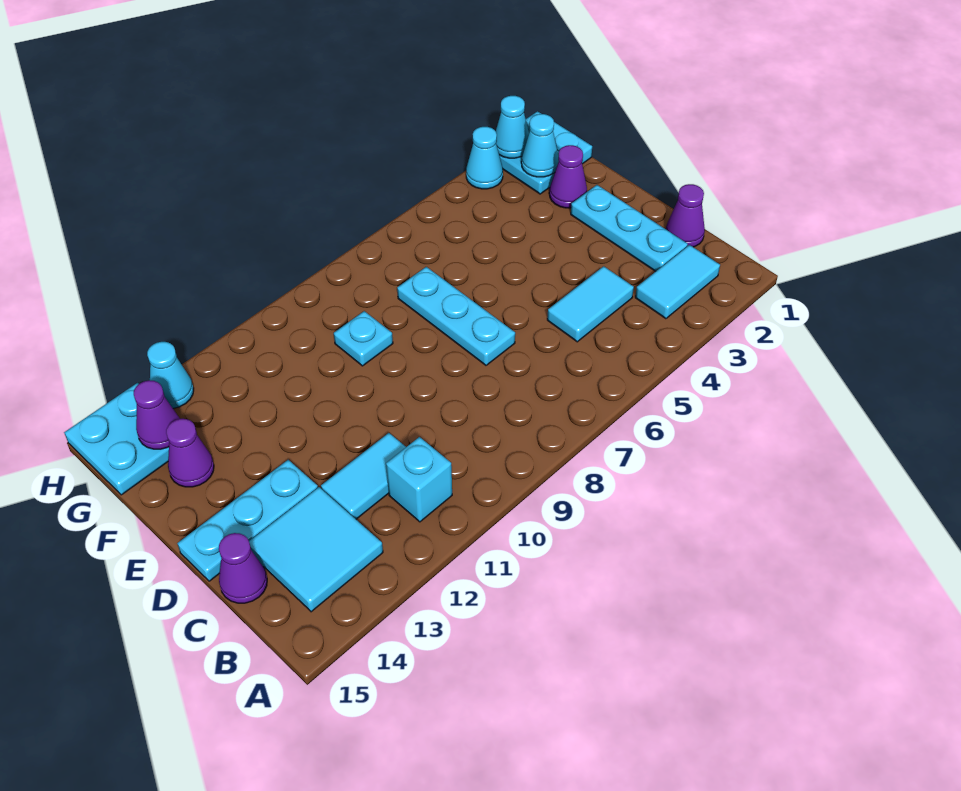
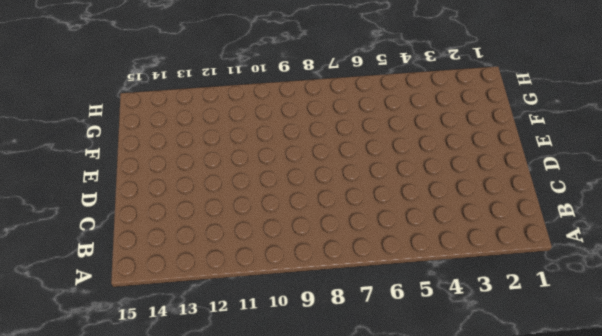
none -> cyan tile B2:B3 level 1
none -> cyan brick B11 level 1
none -> cyan tile B13:C14 level 1

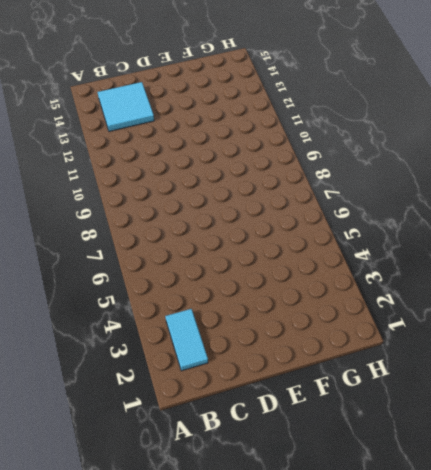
none -> cyan brick B11 level 1
none -> purple cone C1 level 1
none -> cyan plate C2:E2 level 1

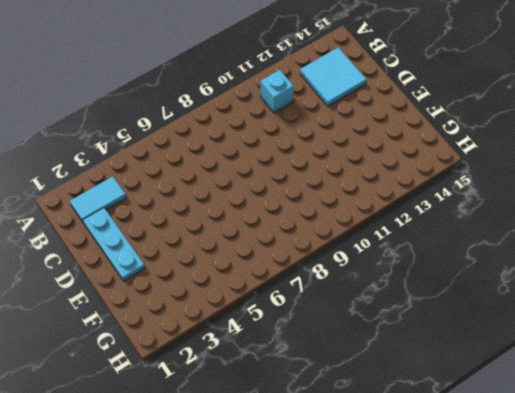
none -> purple cone C1 level 1
none -> cyan tile C4:C5 level 1
none -> cyan tile C11:C12 level 1

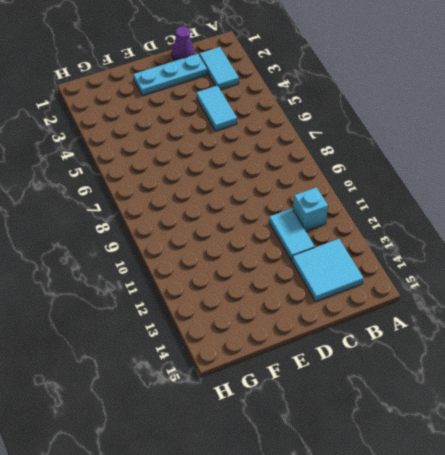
none -> purple cone C15 level 1
none -> cyan plate D7:F7 level 1
none -> cyan plate D13:D15 level 1

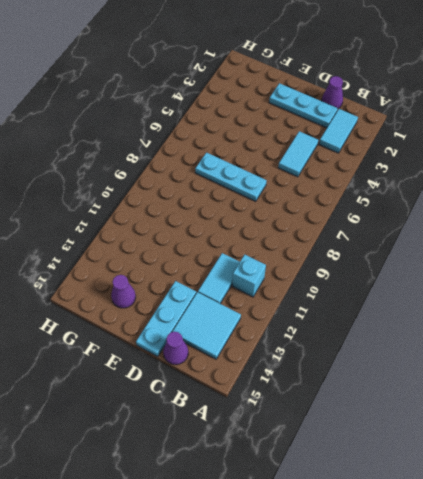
none -> purple cone F2 level 1
none -> cyan plate F9 level 1
none -> cyan plate G1:H2 level 1

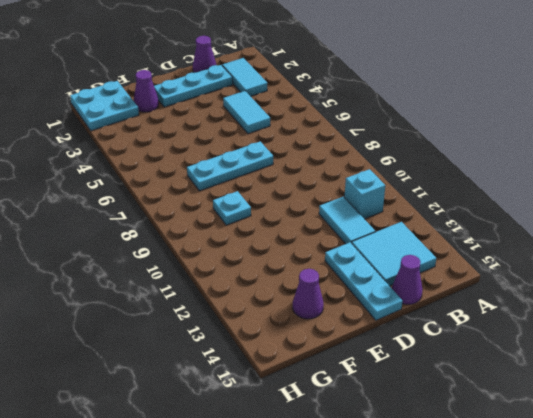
none -> cyan plate G14:H15 level 1
none -> cyan cone H3 level 1
none -> cyan cone H13 level 1

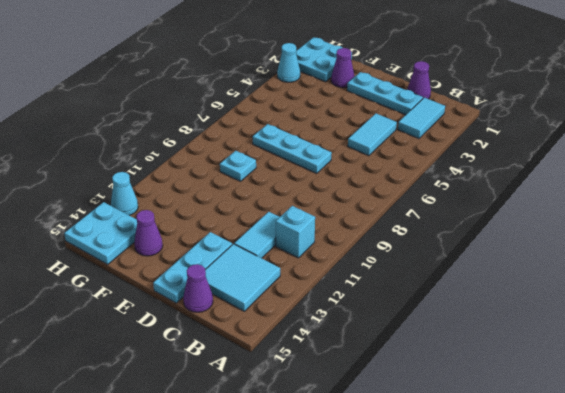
none -> cyan cone G2 level 2
none -> purple cone G14 level 2
none -> cyan cone H2 level 2

